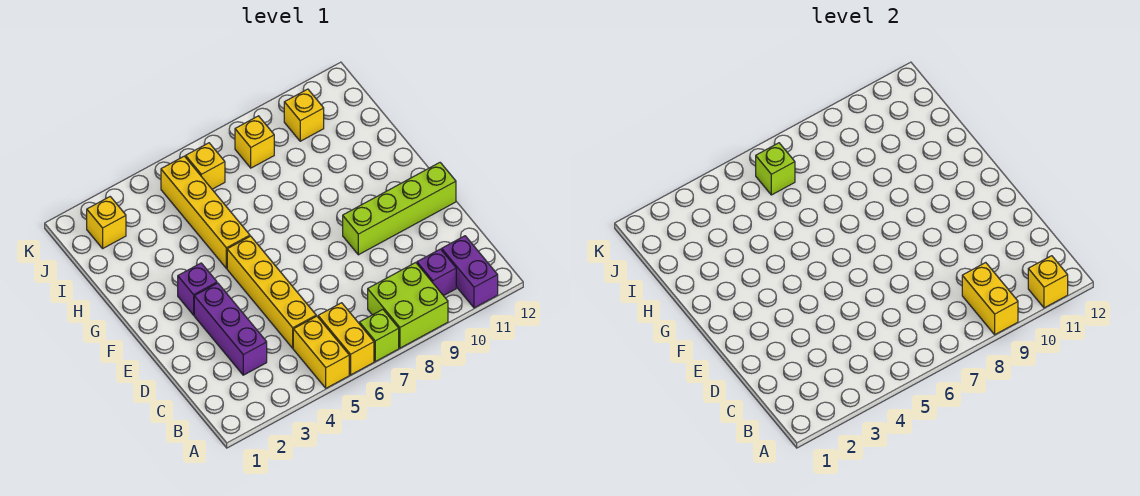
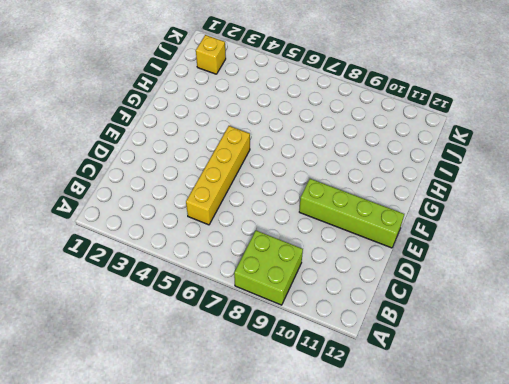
none -> yellow brick A5:B5 level 1
none -> yellow brick A6:B6 level 1
none -> lime brick A7 level 1

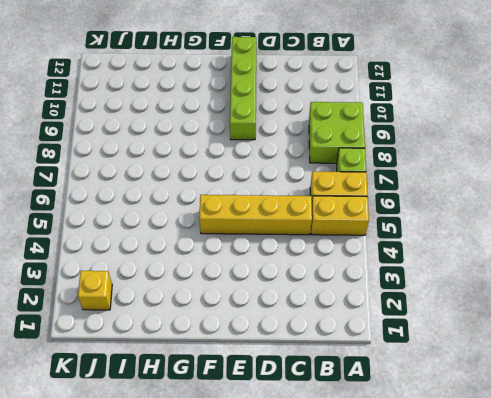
none -> purple brick A11:B11 level 1
none -> purple brick B10 level 1
none -> purple brick C3:E3 level 1

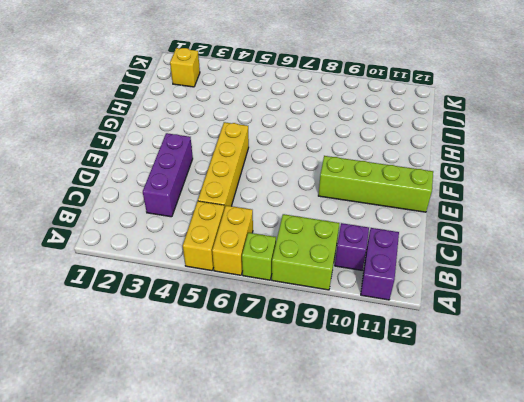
none -> purple brick F3 level 1
none -> yellow brick G5:J5 level 1
none -> yellow brick J6 level 1

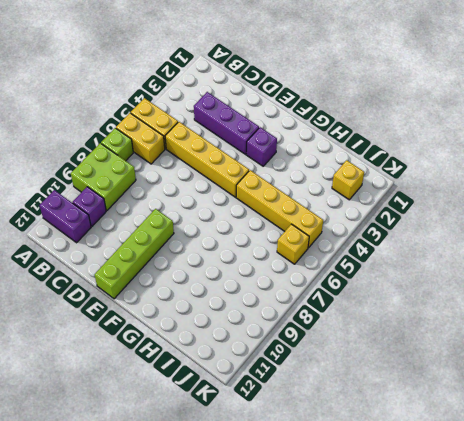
none -> yellow brick J8 level 1
none -> yellow brick J10 level 1
none -> yellow brick A9:B9 level 2

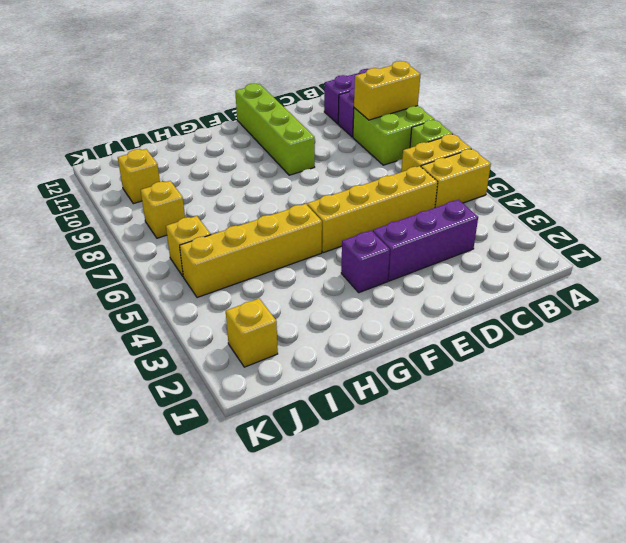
none -> yellow brick A11 level 2
none -> lime brick J6 level 2

